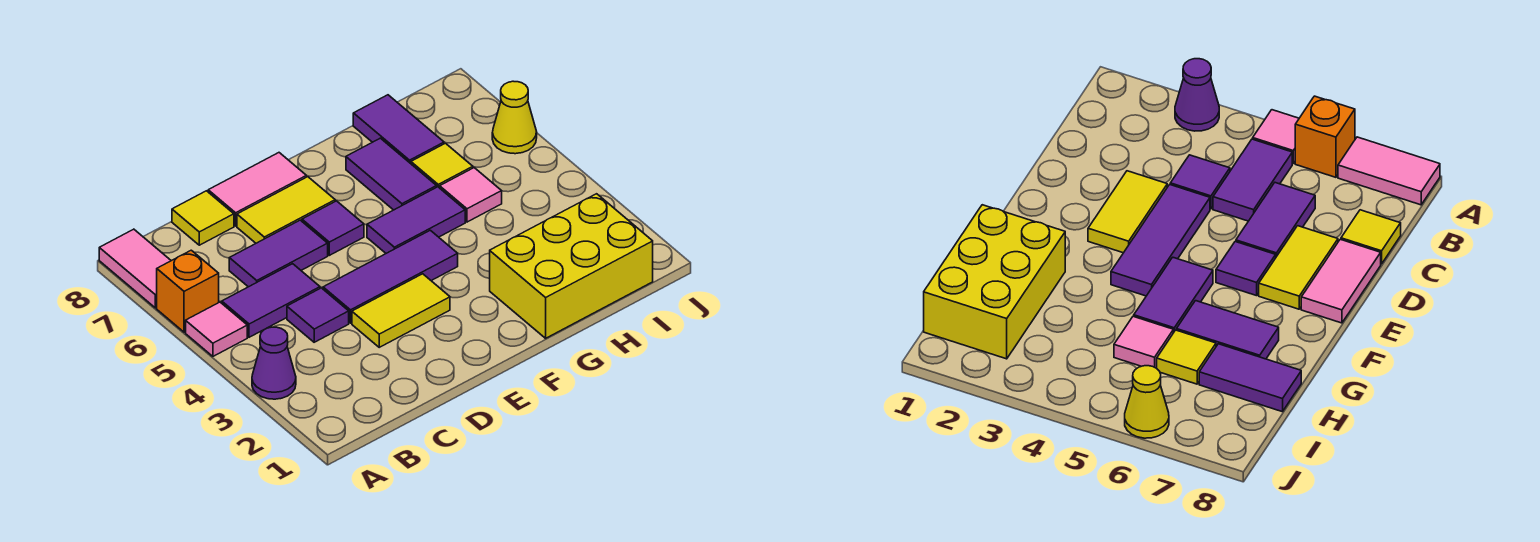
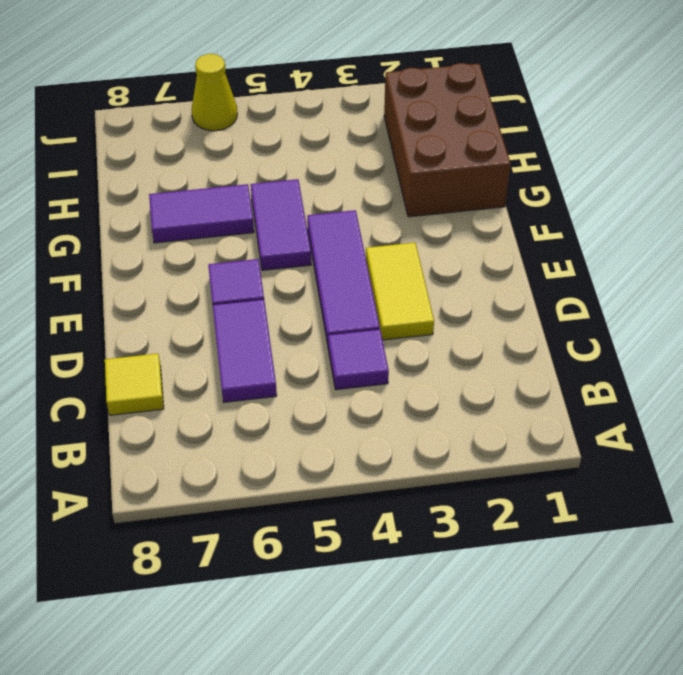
brown brick G1:I2 level 1 -> yellow brick G1:I2 level 1
none -> purple cone A3 level 1
none -> pink tile A5 level 1
none -> orange brick A6 level 1

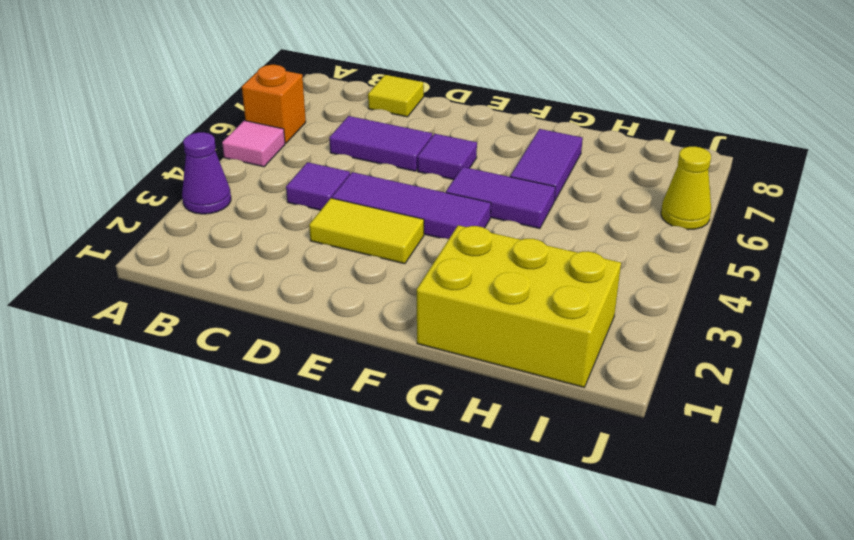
none -> pink tile A7:A8 level 1
none -> purple tile B5:C5 level 1
none -> yellow tile D7:E7 level 1

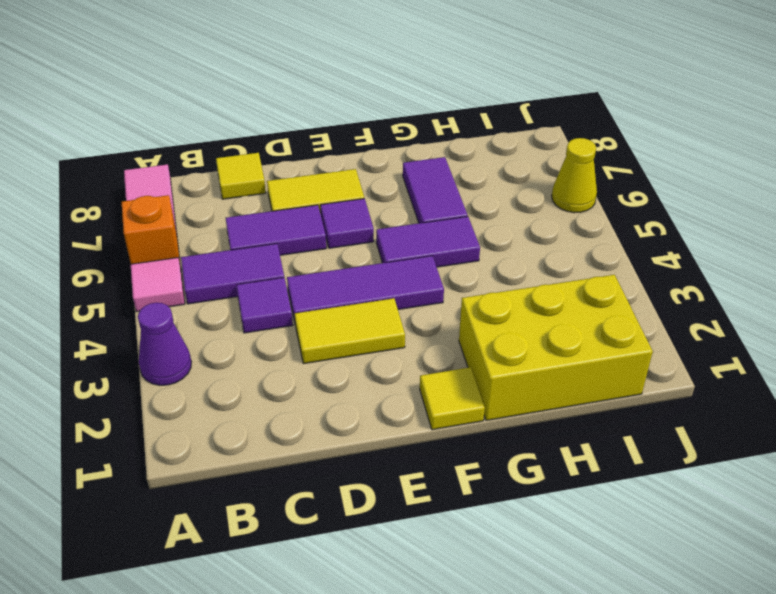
yellow tile F1 level 1 -> yellow tile H6 level 1
none -> pink tile D8:E8 level 1
none -> pink tile H5 level 1
none -> purple tile H7:H8 level 1

